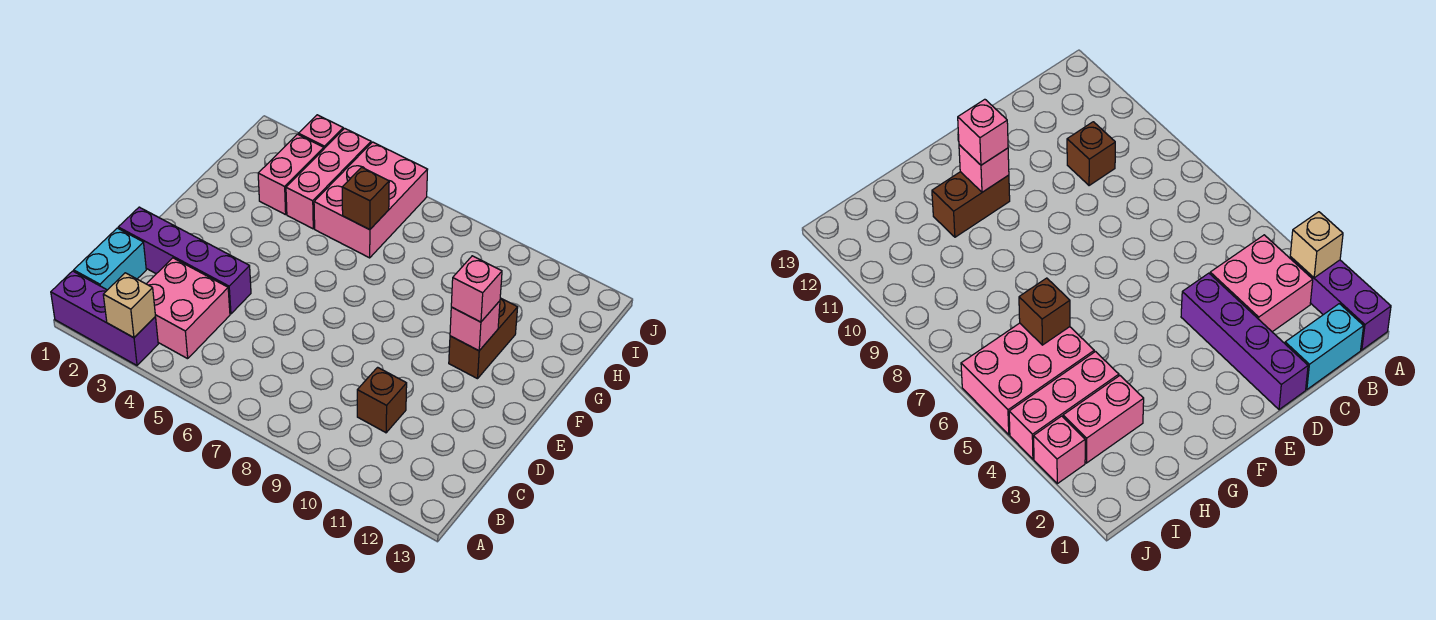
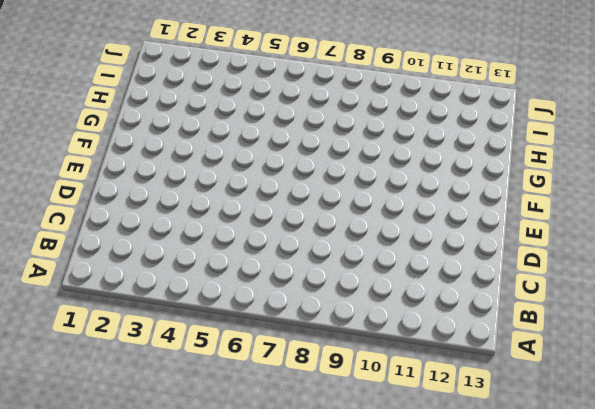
none -> purple brick A1:A3 level 1
none -> cyan brick B1:C1 level 1
none -> pink brick B3:C4 level 1

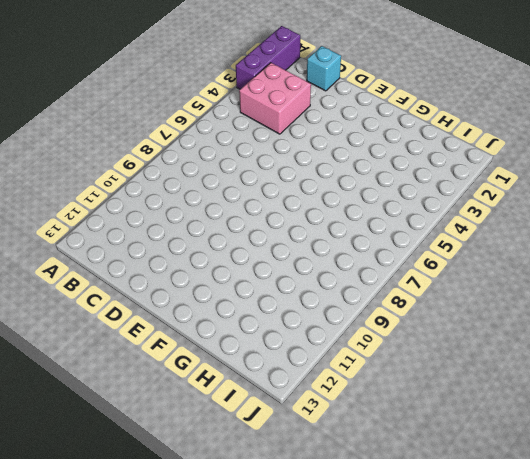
cyan brick C1 level 1 -> cyan brick B1:C1 level 1
none -> brown brick C10 level 1
none -> purple brick D1:D4 level 1
none -> brown brick F11:G11 level 1

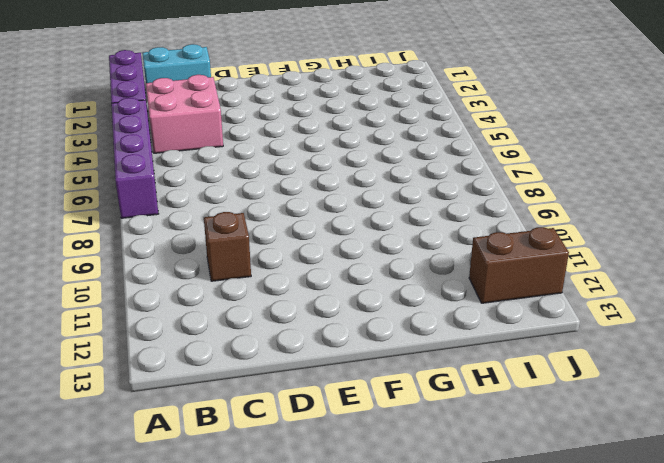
purple brick A4:A7 level 1 -> purple brick D1:D4 level 1
brown brick I12:J12 level 1 -> brown brick F11:G11 level 1
none -> pink brick H3:I3 level 1
none -> pink brick H4:J4 level 1
none -> pink brick H5:J6 level 1

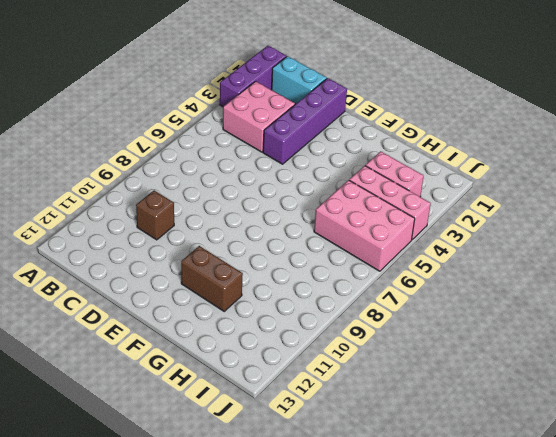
none -> pink brick J3 level 1
none -> tan brick A3 level 2
none -> pink brick F11 level 2

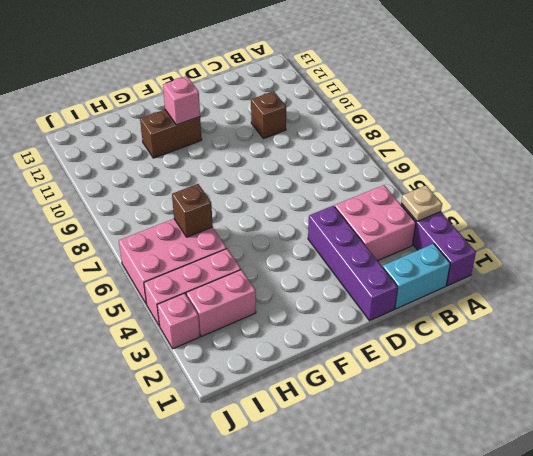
tan plate A3 level 2 -> tan brick A3 level 2
none -> pink brick F11 level 3

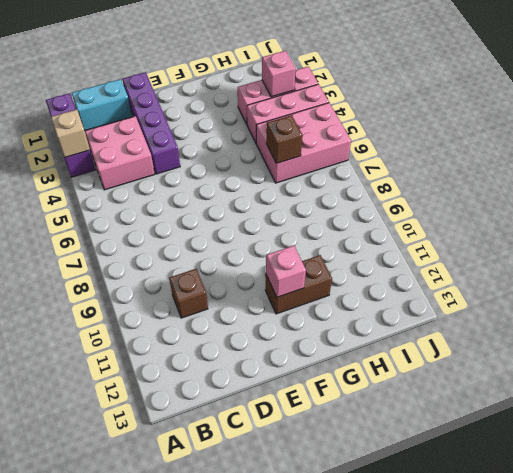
pink brick I3 level 2 -> pink brick F11 level 3

